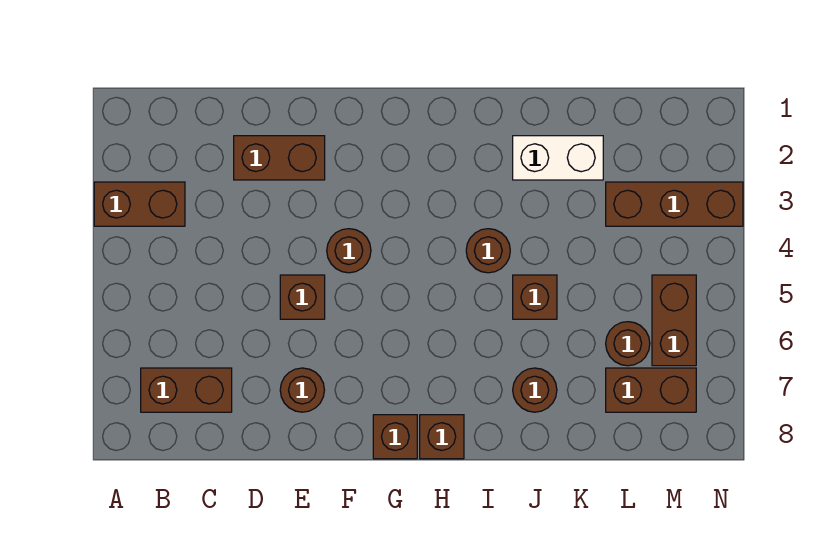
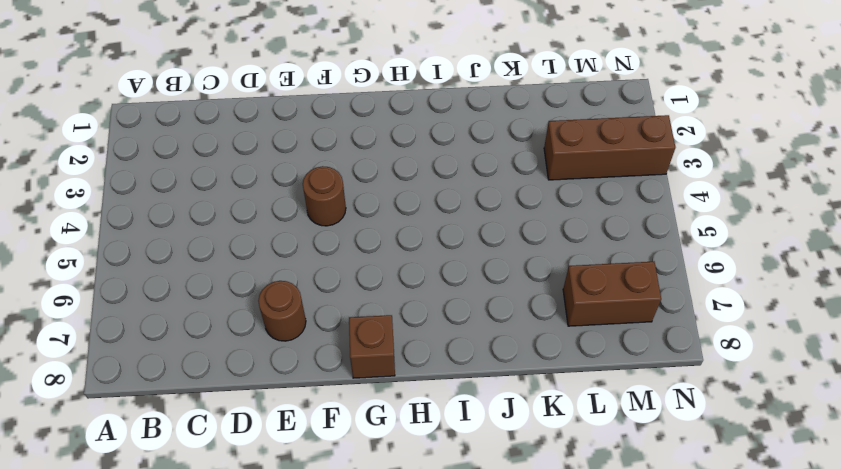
none -> brown brick A3:B3 level 1
none -> brown brick B7:C7 level 1
none -> brown brick D2:E2 level 1

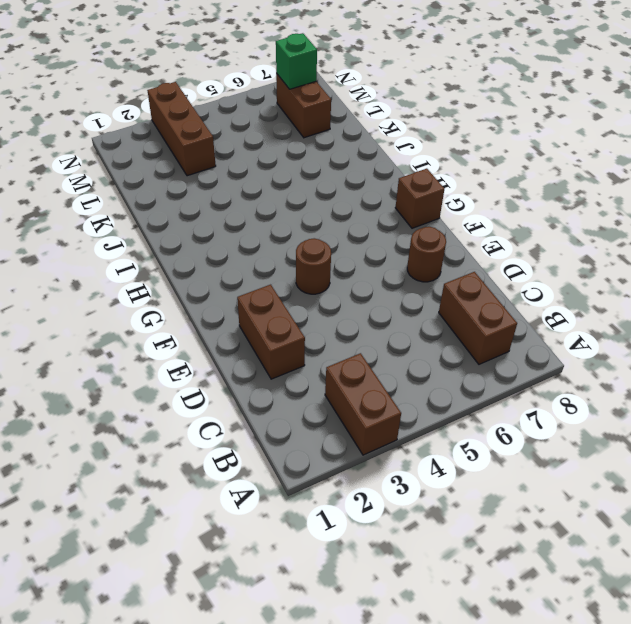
green brick M7 level 2 -> none
none -> brown brick E5 level 1
none -> brown brick H8 level 1
none -> brown round brick I4 level 1

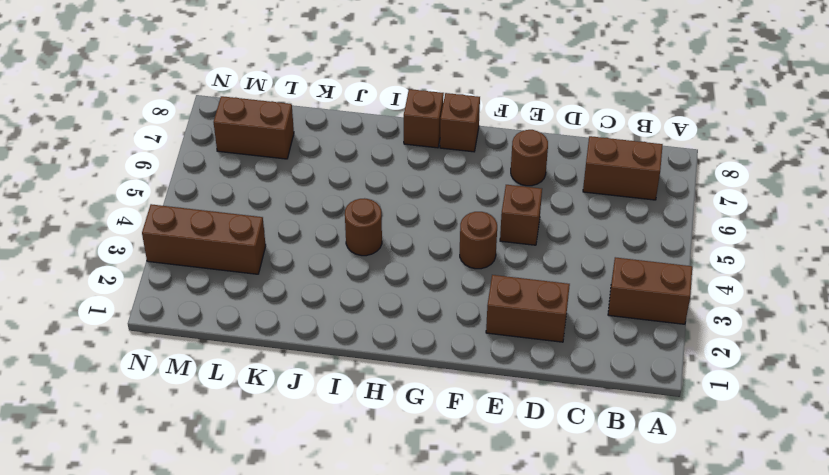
none -> white brick J2:K2 level 1
none -> brown brick J5 level 1
none -> brown round brick J7 level 1

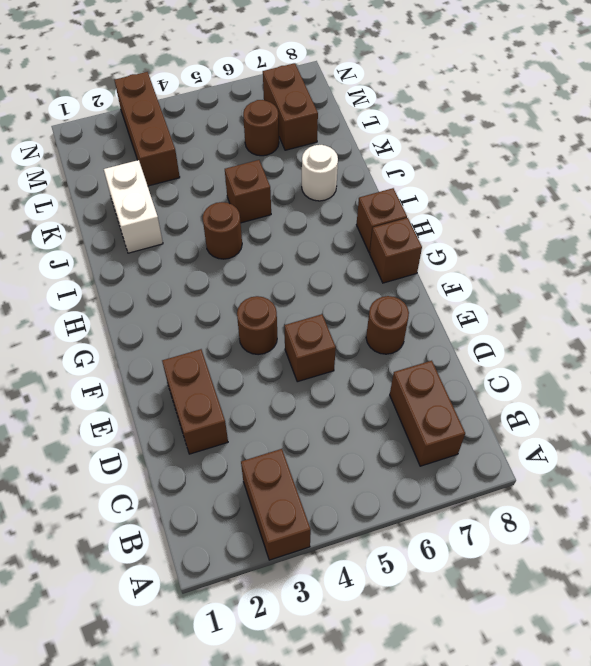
white round brick J7 level 1 -> brown round brick J7 level 1
none -> brown brick M5:M6 level 1

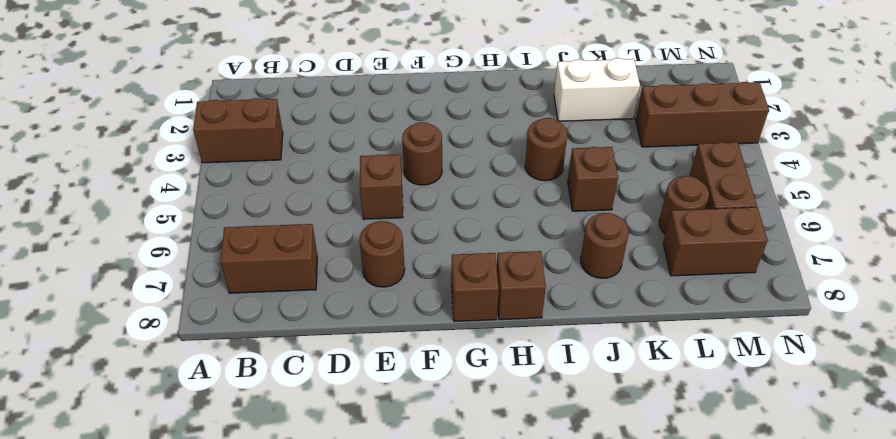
none -> brown brick D2:E2 level 1

